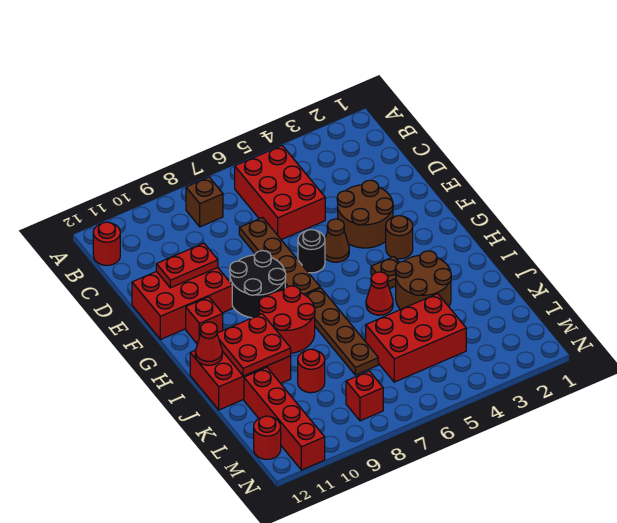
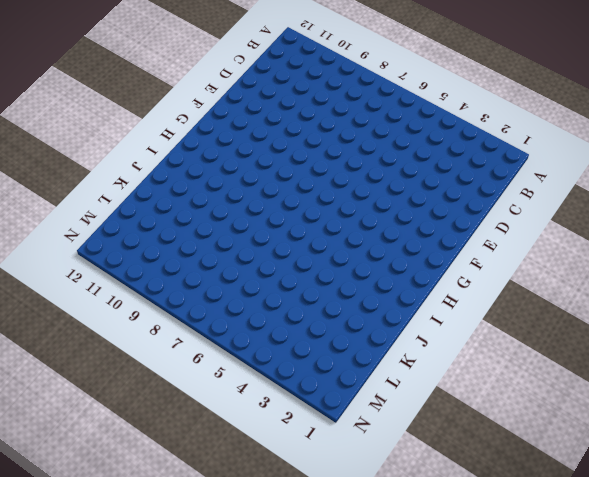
none -> red brick B5:D6 level 1
none -> brown brick B8 level 1
none -> red round brick B12 level 1

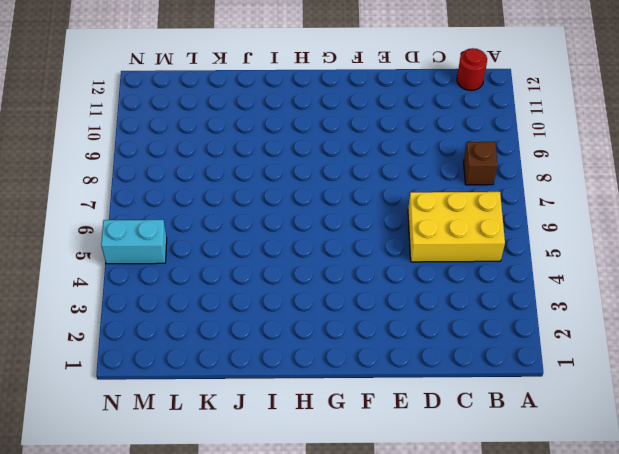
yellow brick B5:D6 level 1 -> red brick B5:D6 level 1
cyan brick M5:N5 level 1 -> none
none -> brown plate D7:G7 level 1
none -> brown round brick E3:F4 level 1
none -> red brick E10:F12 level 1

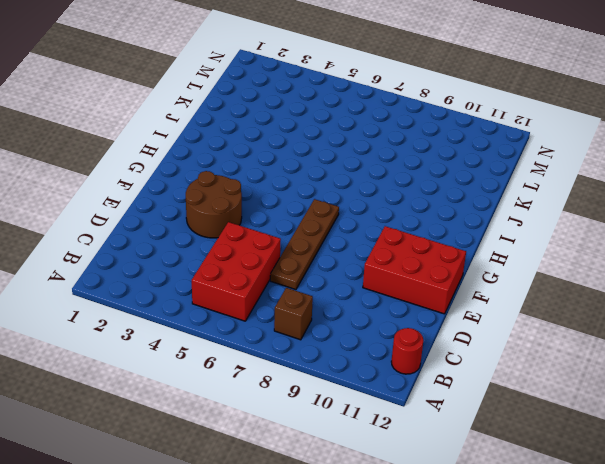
none -> brown cone F5 level 1
none -> black round brick F6 level 1
none -> black round brick F8:G9 level 1

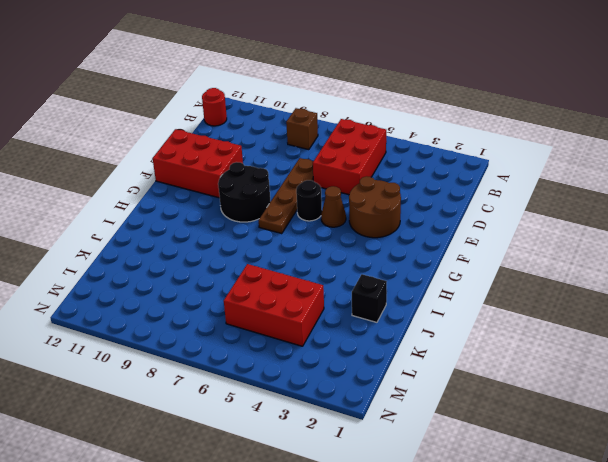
black brick J2 level 1 -> none
none -> brown round brick G3 level 1
none -> red brick G11 level 1
none -> brown plate H4 level 1

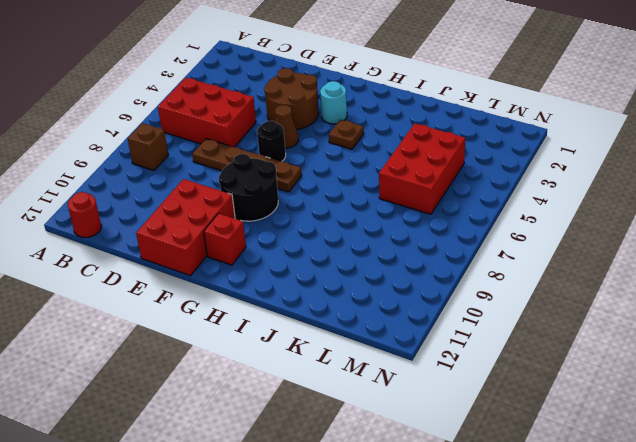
cyan round brick G3 level 1 -> brown round brick G3 level 1
none -> brown plate H7:K7 level 1
none -> red round brick H8:I9 level 1
none -> brown round brick I3:J4 level 1

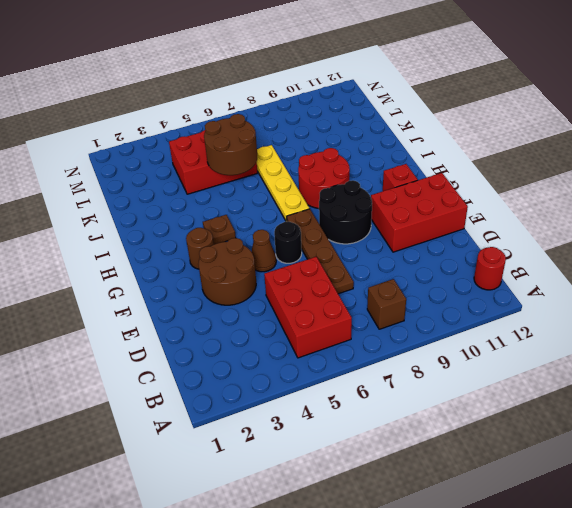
yellow plate H7:K7 level 1 -> brown plate H7:K7 level 1
brown round brick J5:K6 level 2 -> brown round brick I3:J4 level 1
none -> red cone I5 level 1
none -> red brick I10:J12 level 1
none -> red round brick K9 level 1

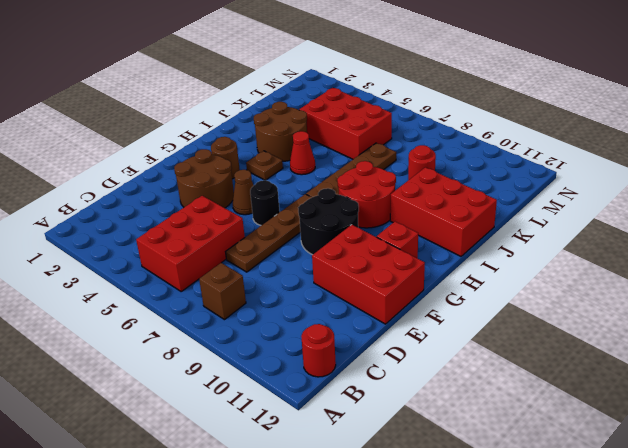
none -> red brick K11:N11 level 1
none -> red brick M8 level 1
none -> red round brick M12 level 1

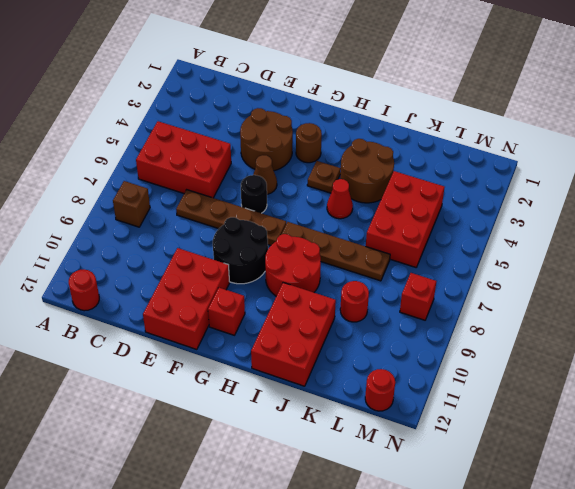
none -> red brick K11:N11 level 1
none -> red plate E10:E11 level 2
none -> red plate I10:J11 level 2

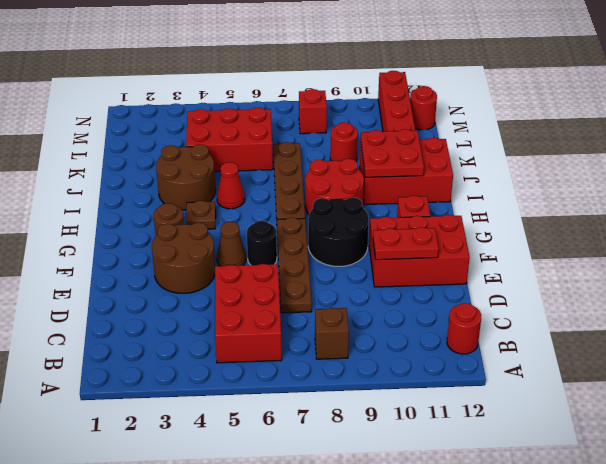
none -> red cone I12 level 2

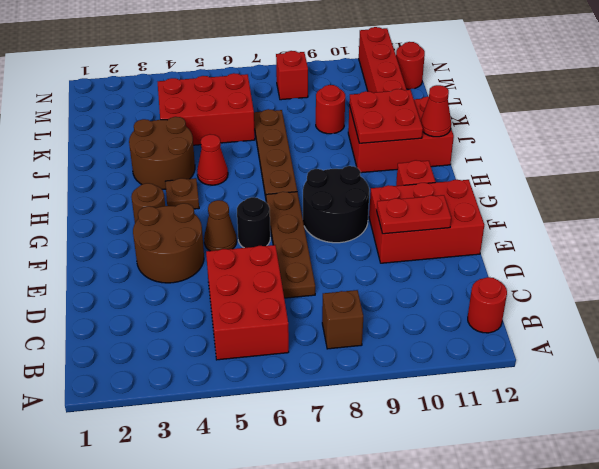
none -> red round brick H8:I9 level 1

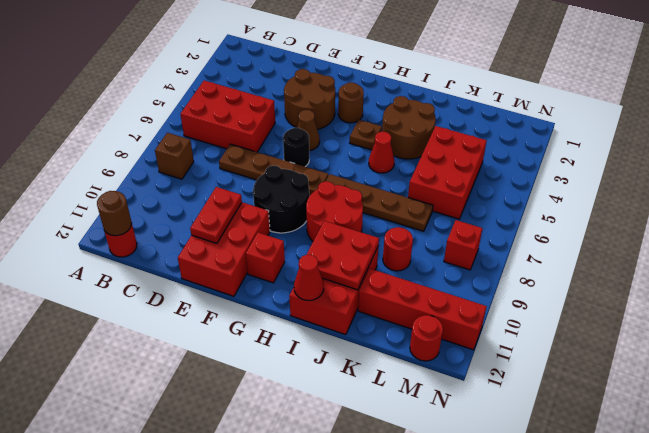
brown round brick B12 level 2 -> none

